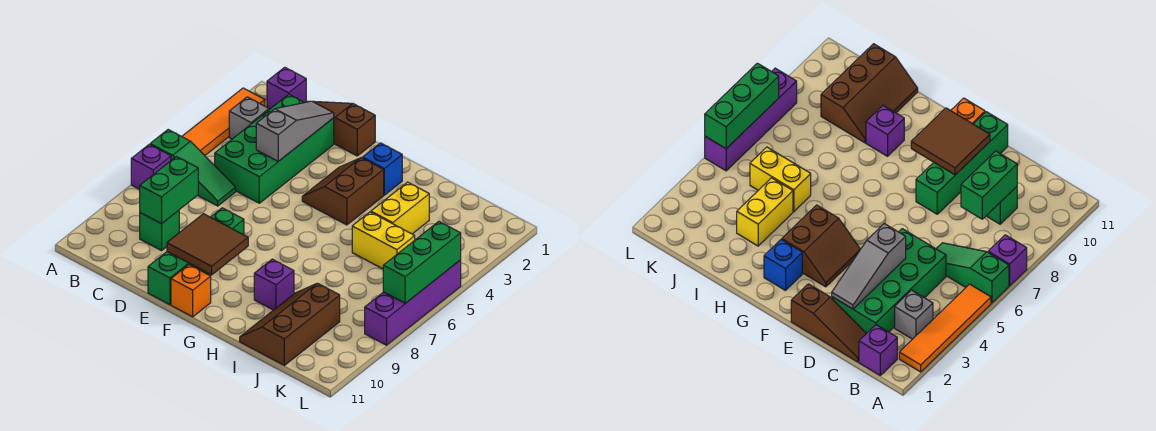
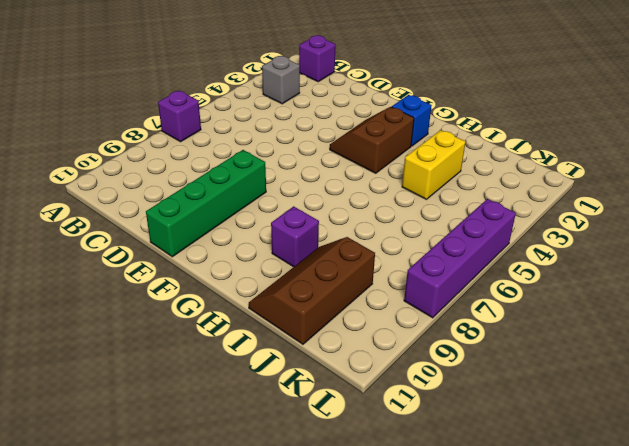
none -> orange tile A2:A5 level 1
none -> green slope A6:C6 level 1 top A
none -> brown slope C1:E1 level 1 top E

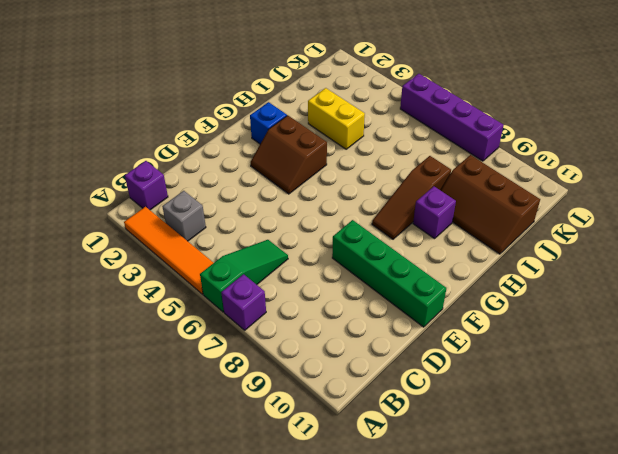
brown slope G8:I8 level 1 top I -> brown slope C1:E1 level 1 top E
none -> green brick C2:D5 level 1
none -> green brick C9 level 1
none -> orange brick F11 level 1

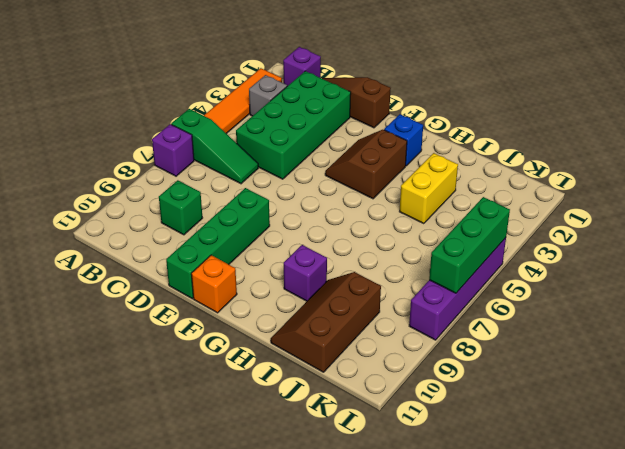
none -> yellow brick I5:J5 level 1
none -> green brick C8:C9 level 2
none -> grey slope D2:D4 level 2 top 4

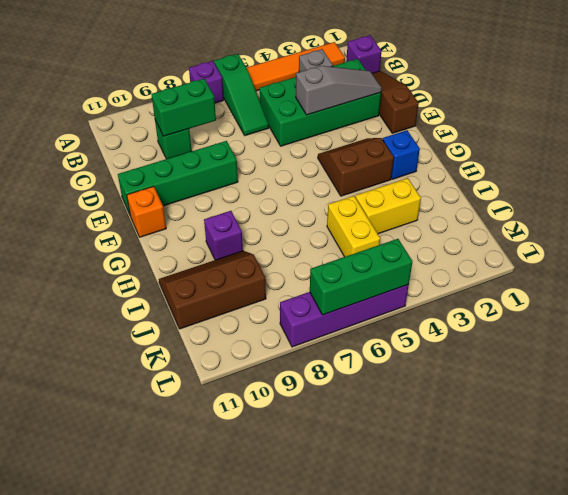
none -> brown tile E9:F10 level 2

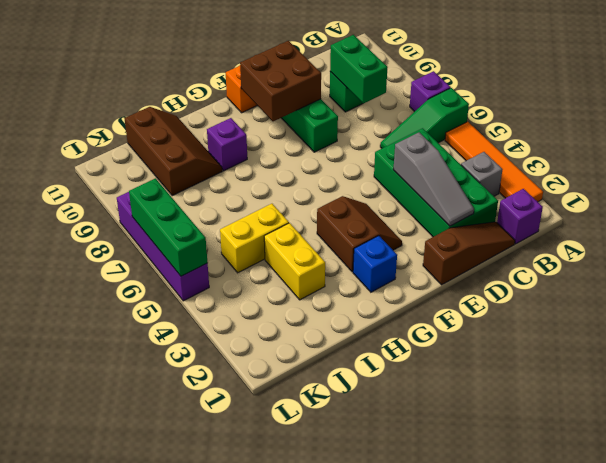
brown brick E9:F10 level 2 -> brown tile E9:F10 level 2

